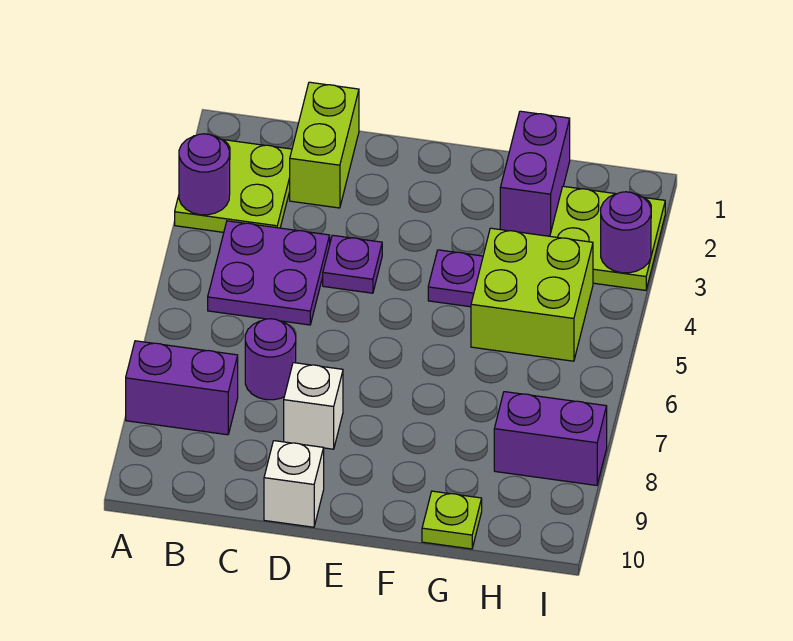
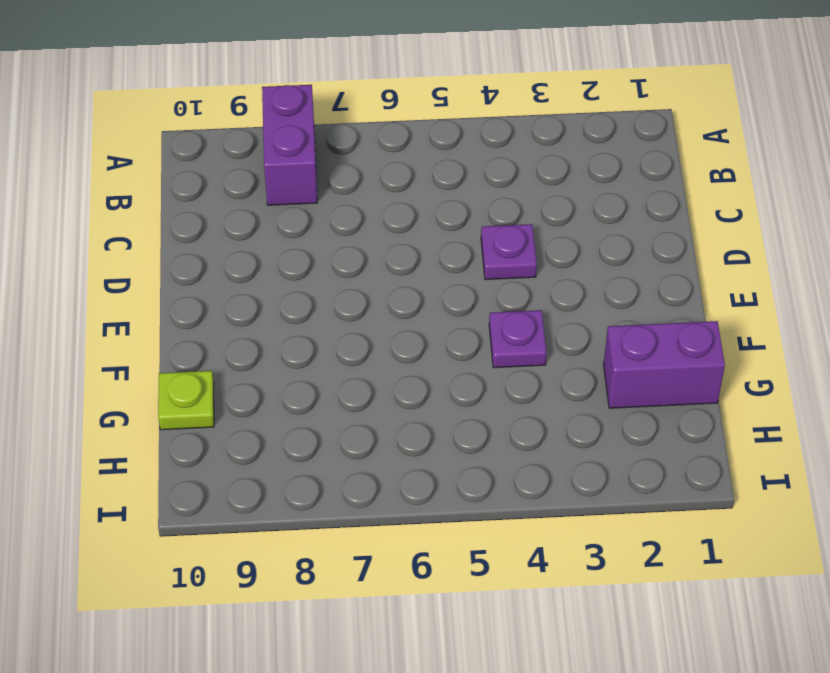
none -> lime plate A2:B3 level 1
none -> purple plate B4:C5 level 1
none -> lime brick C1:C2 level 1

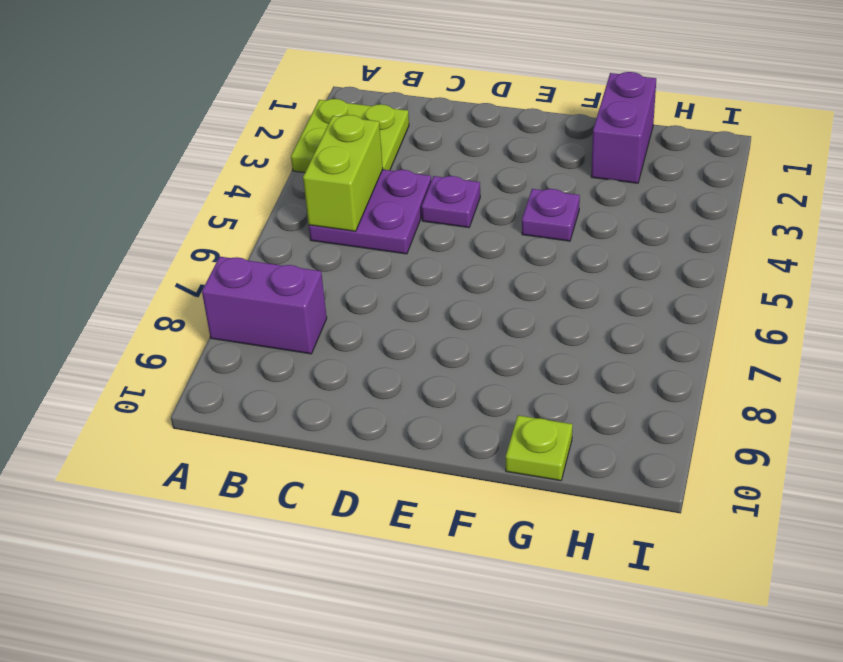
lime brick B4:B5 level 2 -> lime brick C1:C2 level 1
none -> purple round brick C7 level 1
none -> white brick D8 level 1
none -> white brick D10 level 1

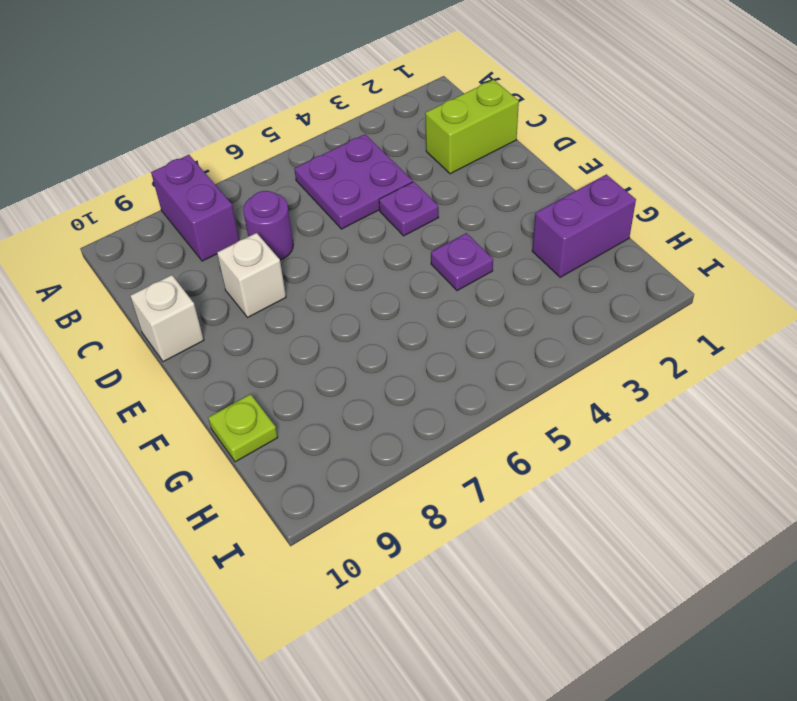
none -> lime plate A2:B3 level 1
none -> lime brick G4:H5 level 1
none -> lime plate H2:I3 level 1

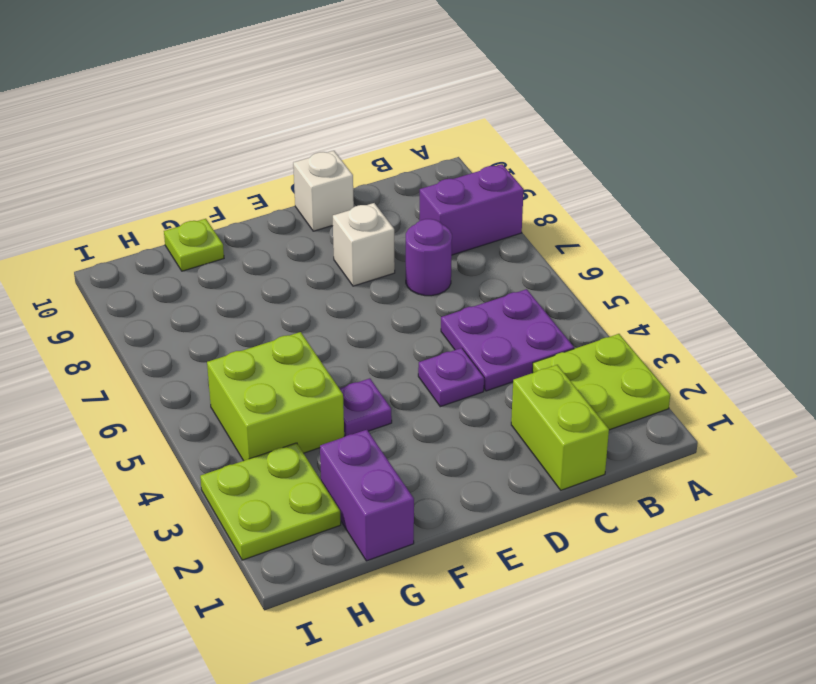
none -> purple brick H8:I8 level 1
none -> purple round brick A3 level 2
none -> purple round brick I3 level 2

